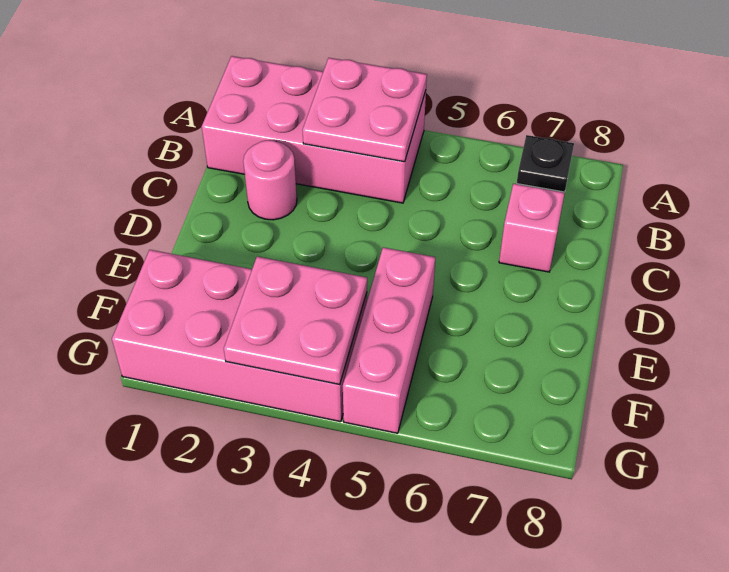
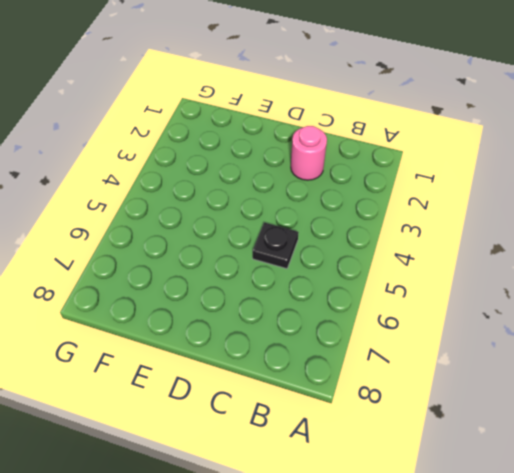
black plate C5 level 1 -> black plate A7 level 1
none -> pink brick A1:B4 level 1
none -> pink brick C7 level 1

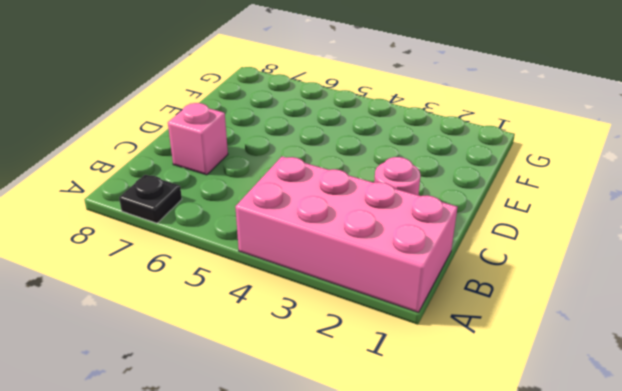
none -> pink brick E5:G5 level 1
none -> pink brick F1:G4 level 1

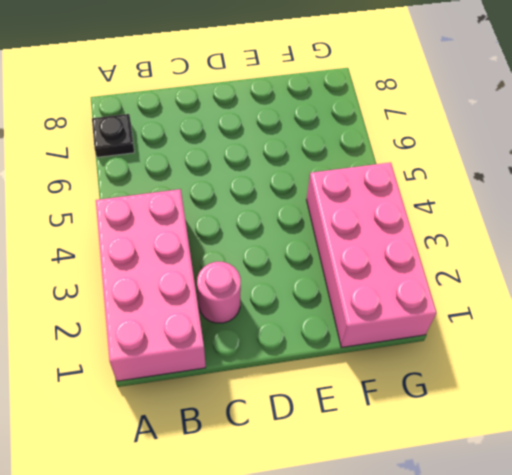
none -> pink brick C7 level 1
none -> pink brick E5:G5 level 1

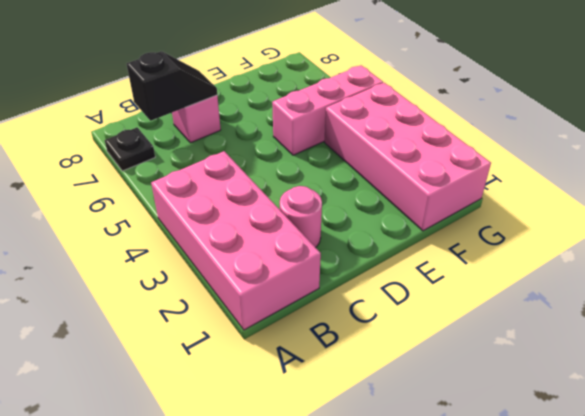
black slope B7:C7 level 2 top B -> none
none -> pink plate A3:B4 level 2
none -> pink plate F3:G4 level 2

